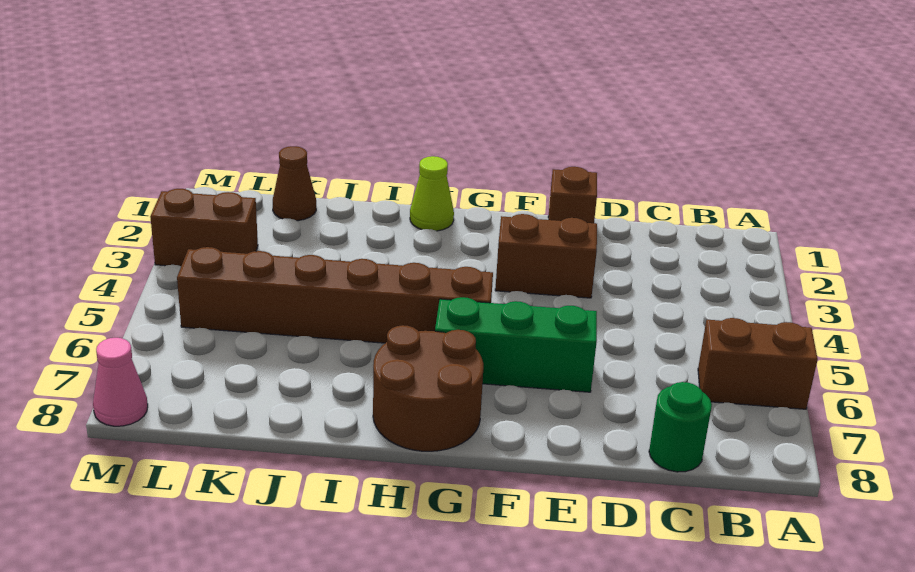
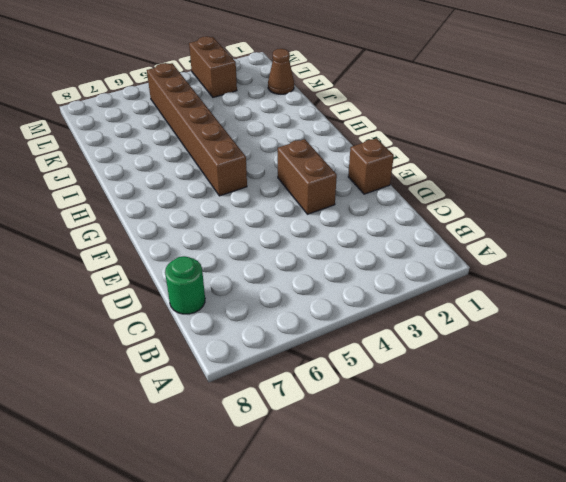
none -> brown brick A6:B6 level 1
none -> green brick E6:G6 level 1

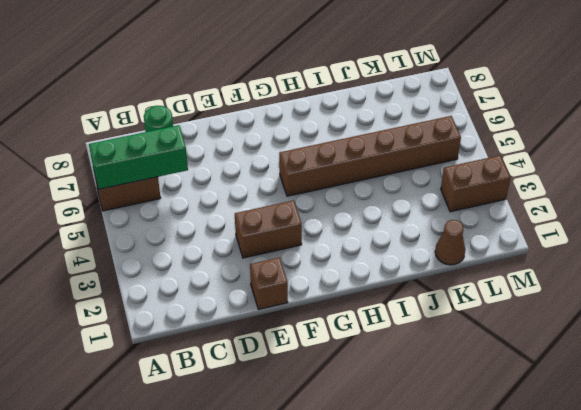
green brick A6:C6 level 2 -> green brick E6:G6 level 1
none -> brown round brick G7:H8 level 1
none -> lime cone H1 level 1

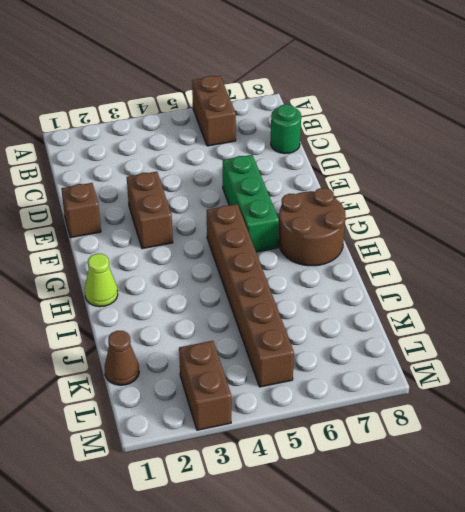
none -> pink cone M8 level 1

